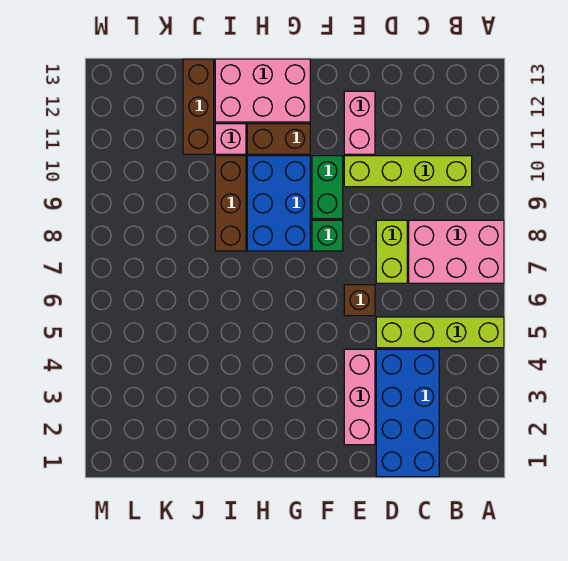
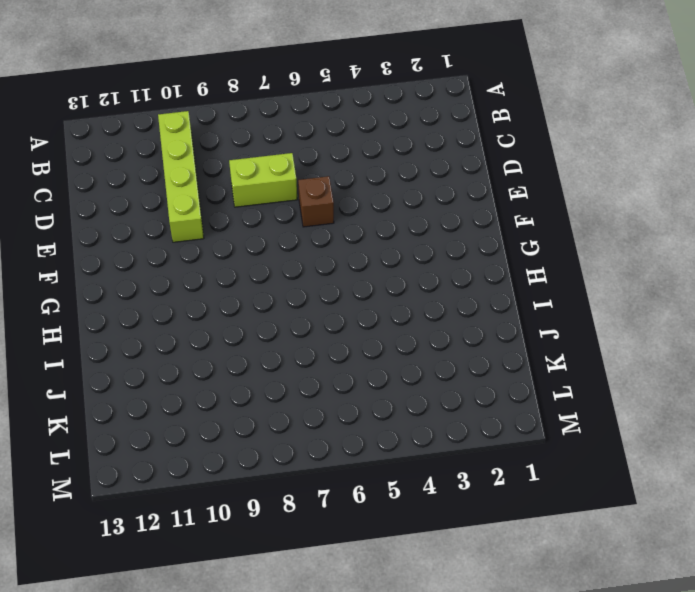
none -> lime brick A5:D5 level 1
none -> pink brick A7:C8 level 1
none -> blue brick C1:D4 level 1

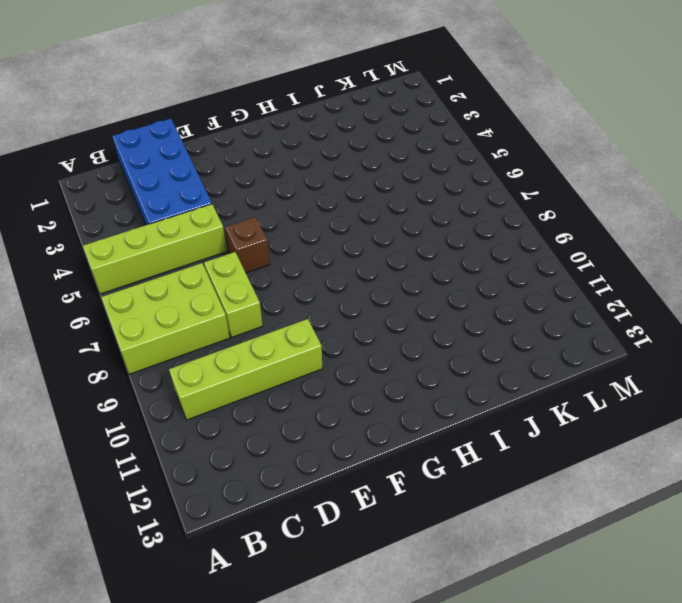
lime brick A7:C8 level 1 -> pink brick A7:C8 level 1
none -> pink brick E2:E4 level 1
none -> pink brick E11:E12 level 1
none -> green brick F8 level 1

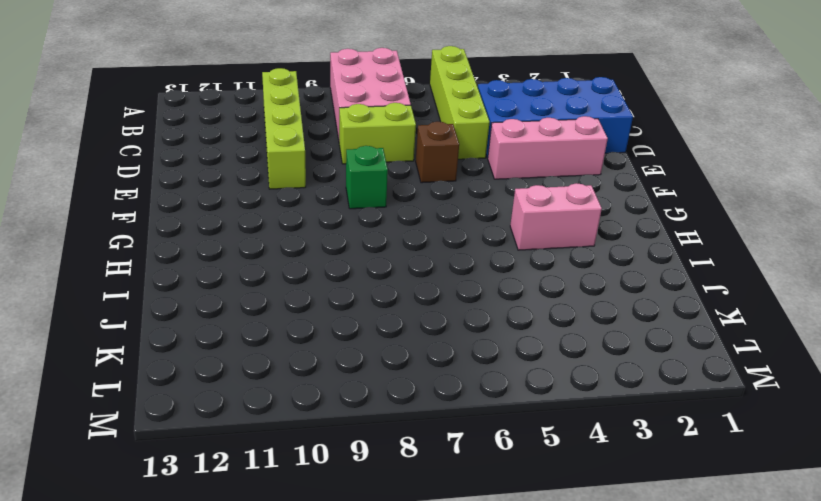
pink brick H3:H4 level 1 -> pink brick E11:E12 level 1
none -> green brick F9:F10 level 1
none -> blue brick G8:H10 level 1
none -> brown brick G11:H11 level 1

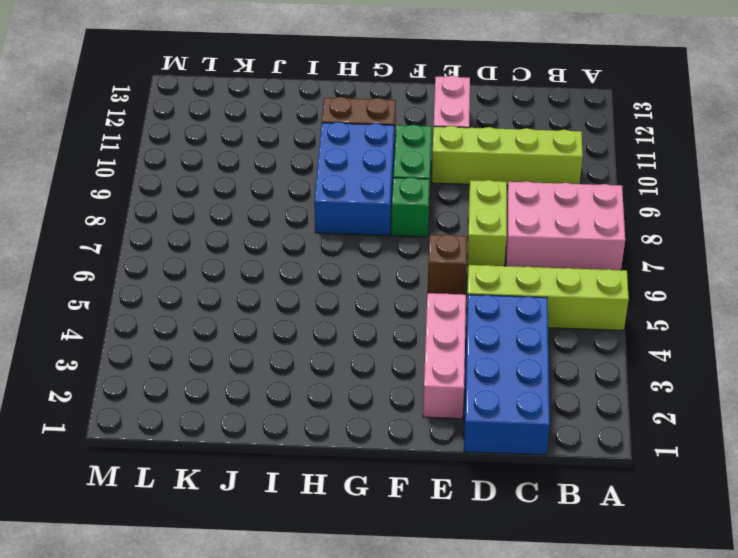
none -> pink brick G12:I13 level 1
none -> brown brick I8:I10 level 1
none -> pink brick I11 level 1

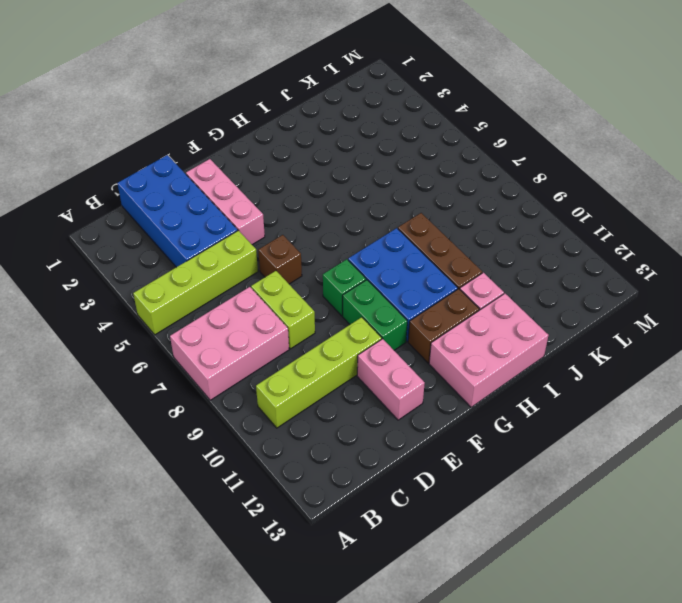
none -> brown brick J11:J13 level 1

